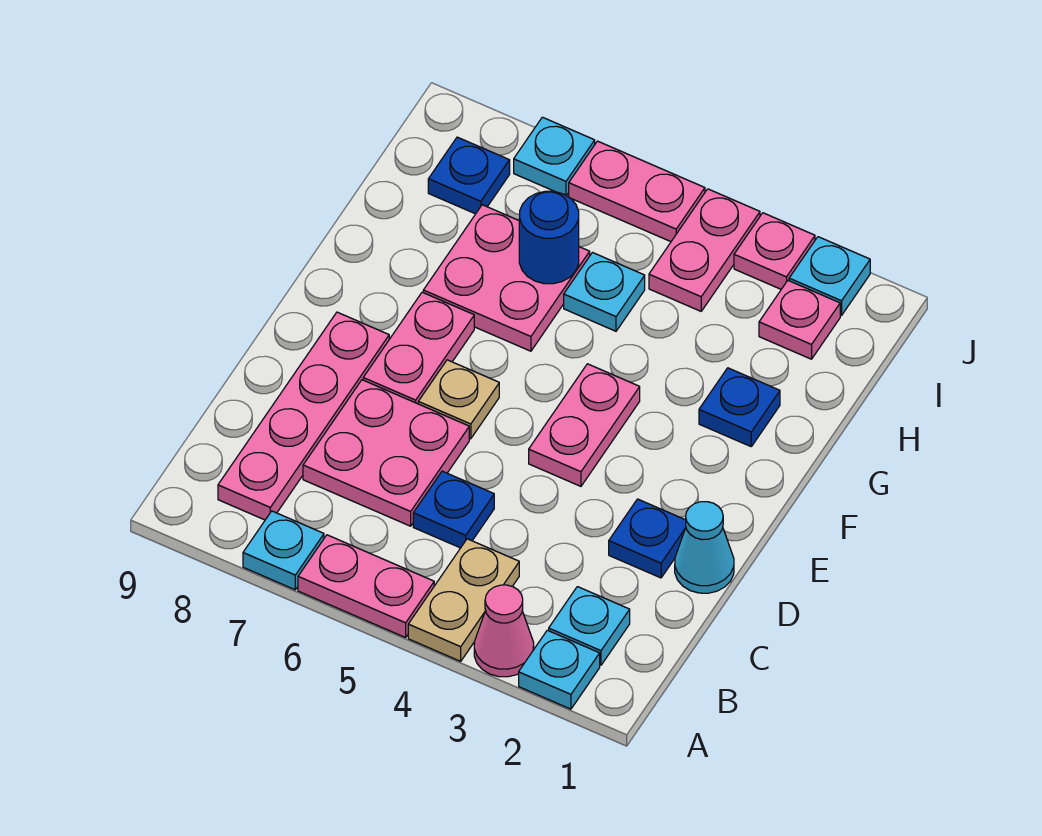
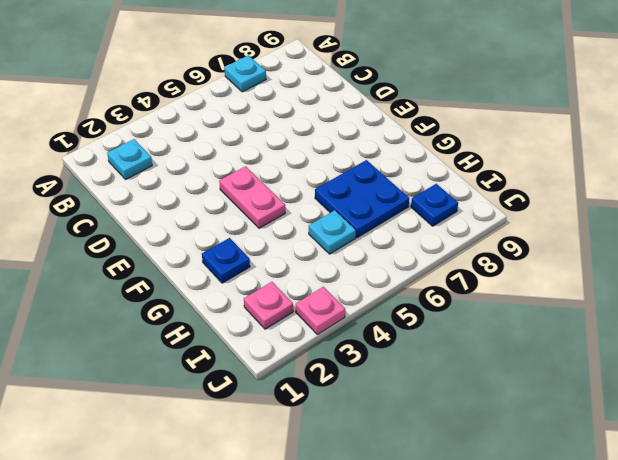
blue plate G6:H7 level 1 -> pink plate G6:H7 level 1
none -> cyan plate A2 level 1
none -> pink cone A3 level 1
none -> tan plate A4:B4 level 1

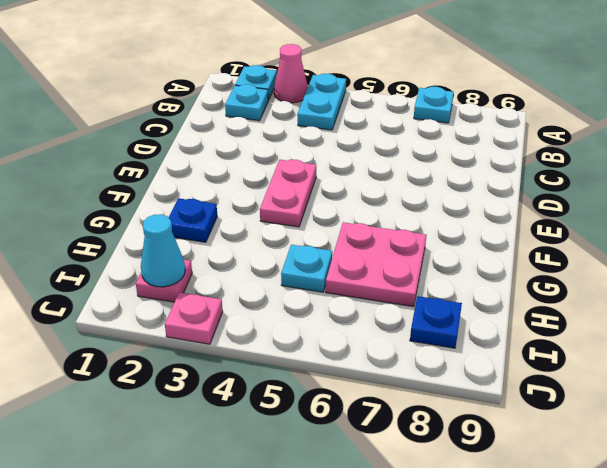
cyan plate A4:B4 level 1 -> tan plate A4:B4 level 1
cyan cone I2 level 2 -> cyan cone D1 level 1
none -> pink plate A5:A6 level 1
none -> pink plate B8:E8 level 1
none -> blue plate C5 level 1

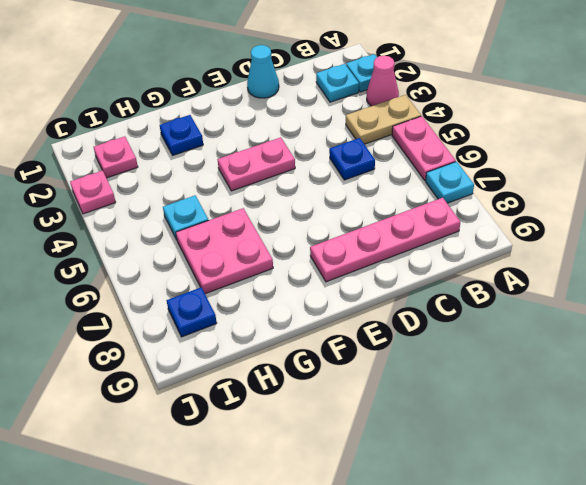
none -> pink plate C6:D7 level 1
none -> blue plate D2 level 1
none -> tan plate E6 level 1

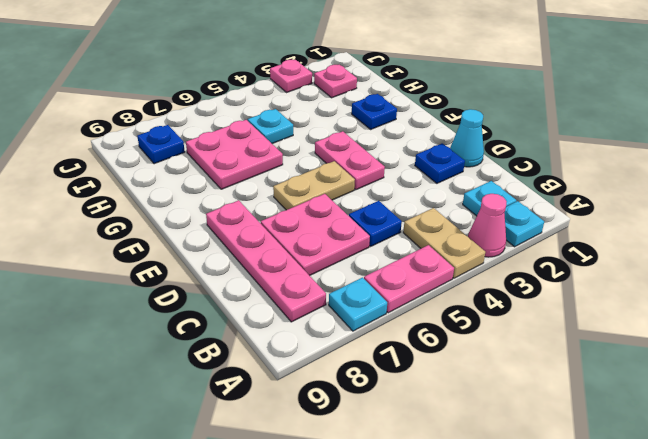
tan plate E5:E6 level 1 -> tan plate E6 level 1
none -> pink plate E7:F7 level 1
none -> pink plate I4:J4 level 1
none -> cyan plate J2 level 1

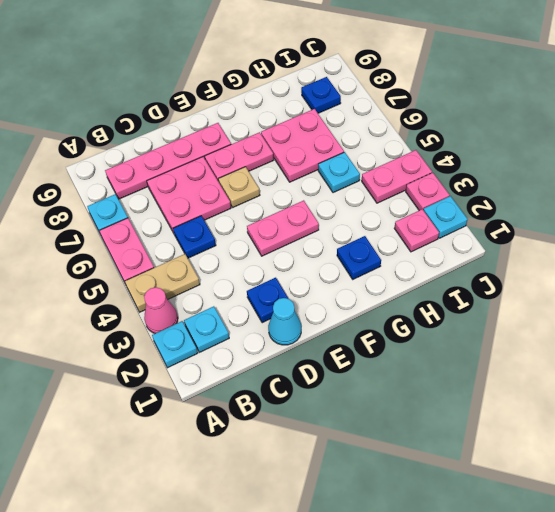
none -> pink plate J5:J6 level 1
none -> cyan plate J7 level 1
none -> blue round brick H6 level 2

